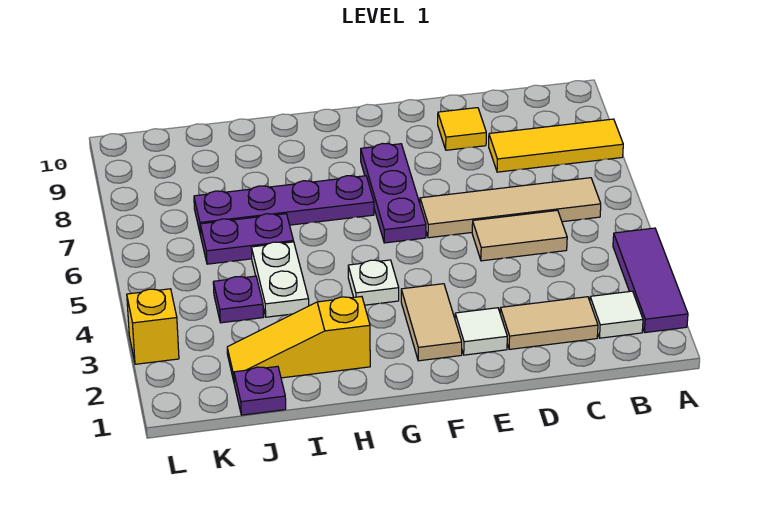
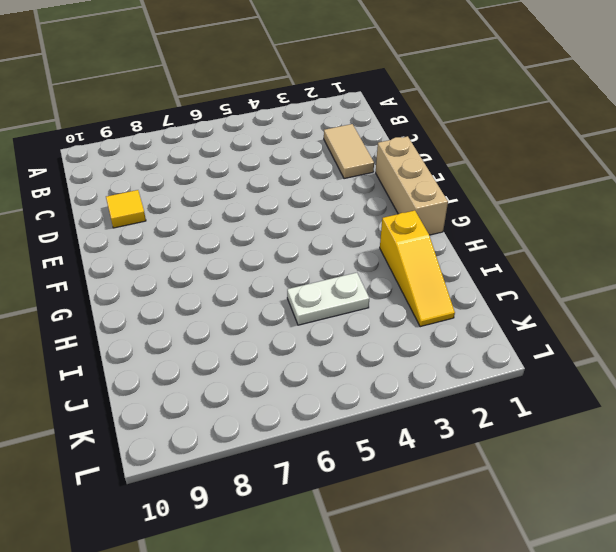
tan brick E1:G1 level 1 -> none
none -> purple tile A2:A4 level 1
none -> yellow tile A8:C8 level 1
none -> white tile B2 level 1

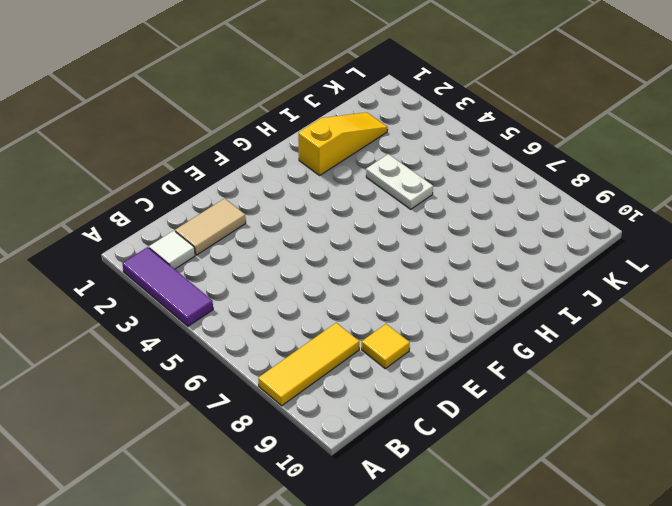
none -> tan tile B6:E6 level 1
none -> tan tile C5:D5 level 1
none -> white tile E2 level 1

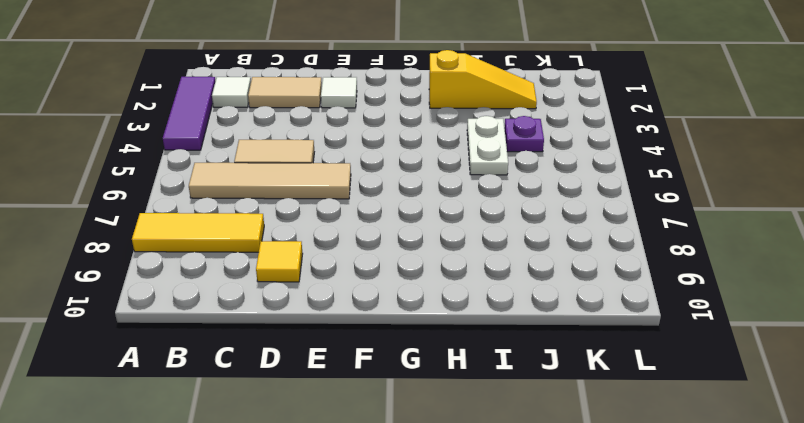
none -> tan tile F2:F3 level 1
none -> purple plate F6:F8 level 1
none -> white plate G4 level 1

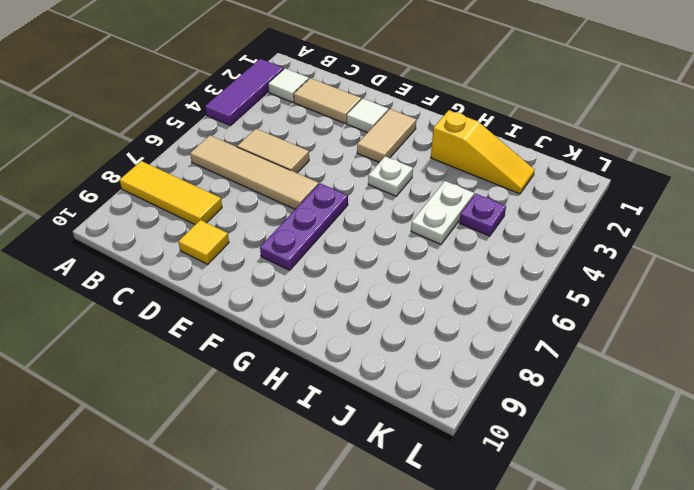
none -> purple plate G7:J7 level 1
none -> purple plate I6:J6 level 1
none -> purple plate J1 level 1

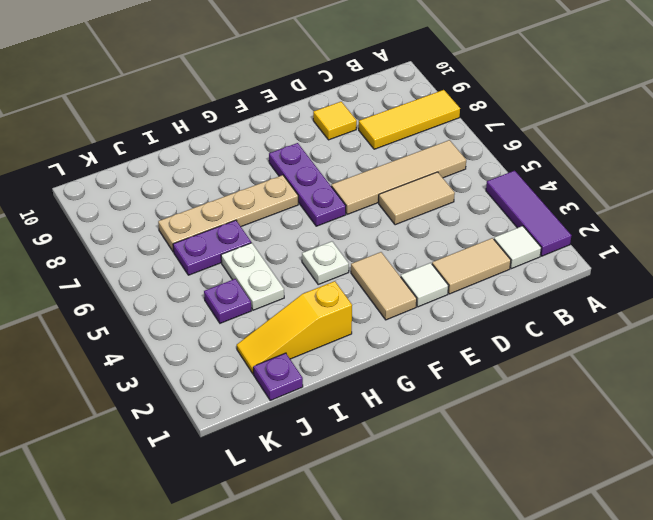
tan plate G7:J7 level 1 -> purple plate G7:J7 level 1
none -> yellow brick L3 level 1

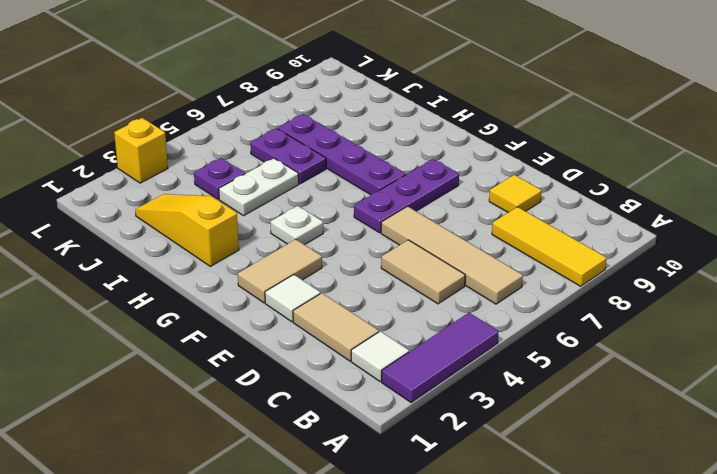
none -> purple plate J1 level 1

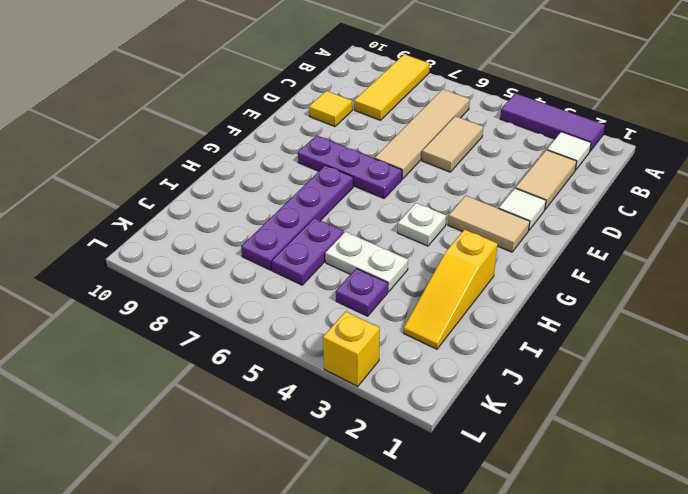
none -> purple plate J1 level 1

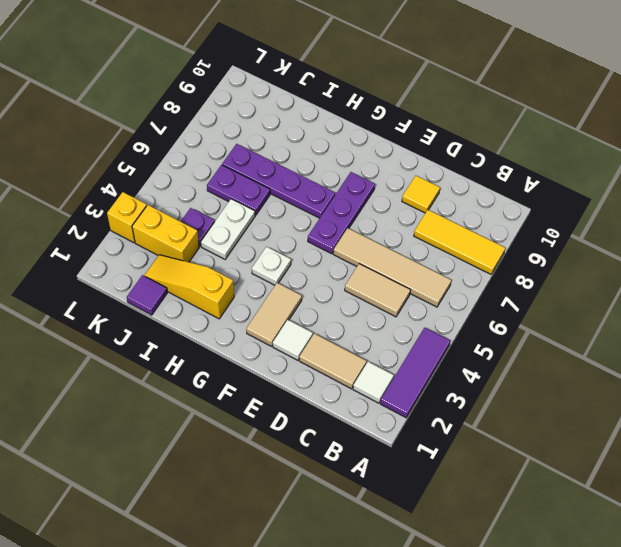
purple tile J1 level 1 -> purple plate J1 level 1
yellow brick J3:K3 level 1 -> none

